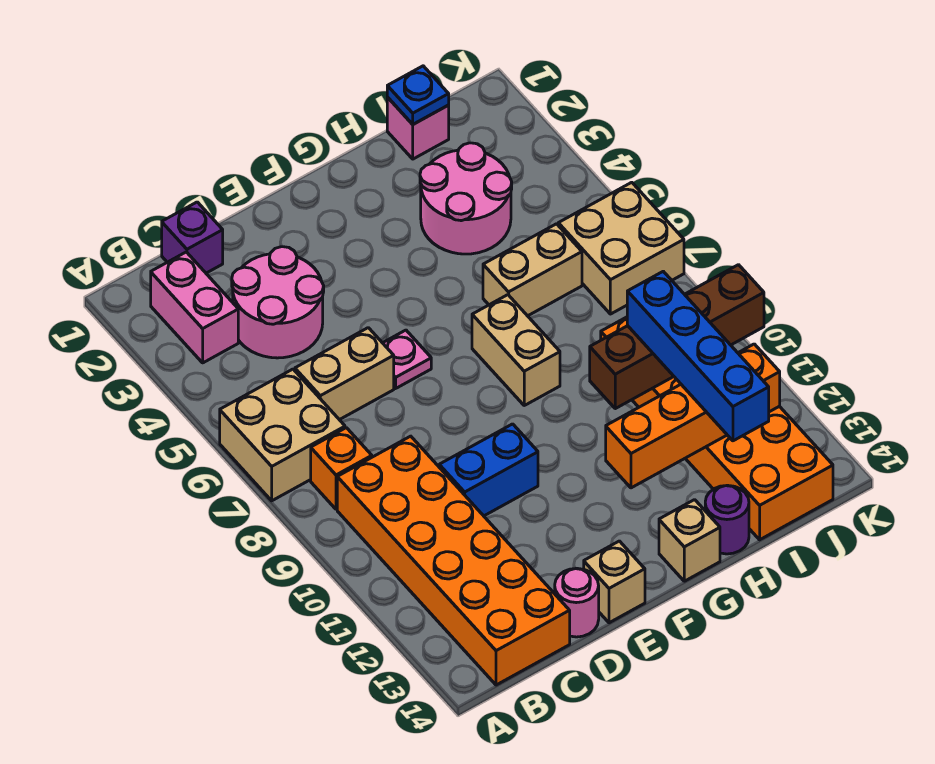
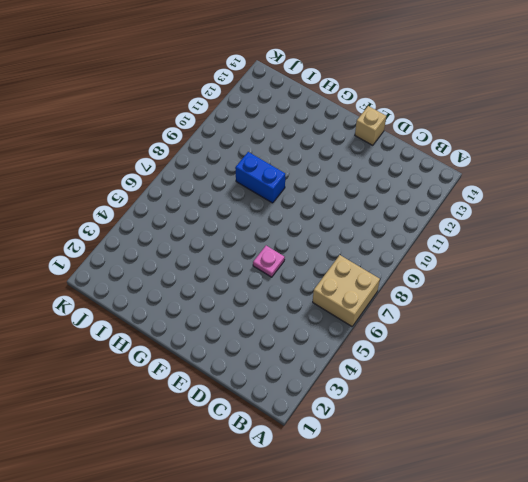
blue brick G9:H9 level 1 -> blue brick D10:E10 level 1
none -> pink brick B2:B3 level 1
none -> orange brick B8 level 1
none -> orange brick B9:C14 level 1

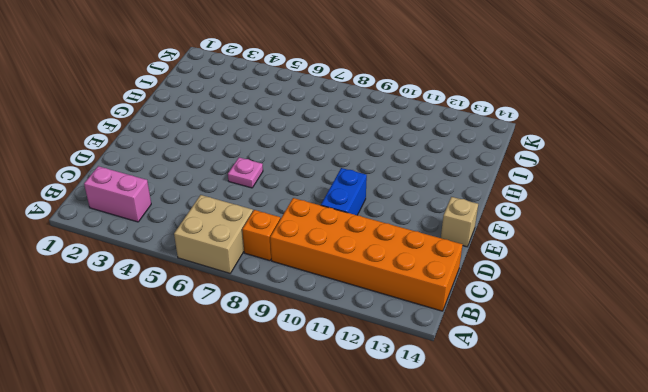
none -> purple brick C1 level 1
none -> pink round brick C3:D4 level 1
none -> tan brick C6:D6 level 1

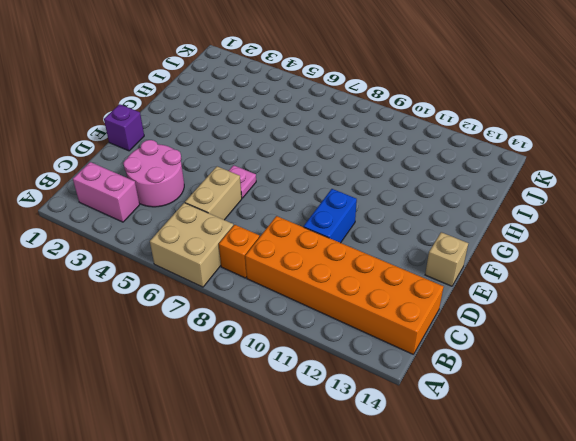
purple brick E1 level 1 -> purple brick C1 level 1
none -> pink round brick D14 level 1
none -> tan brick G7:G8 level 1
none -> tan brick G14 level 1

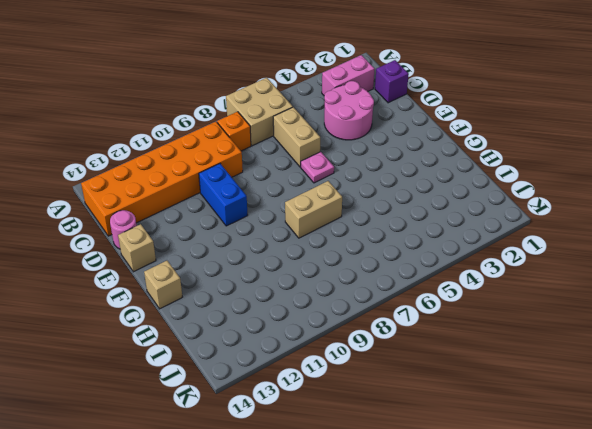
none -> pink round brick H3:I4 level 1
none -> tan brick H6:I6 level 1
none -> purple round brick H14 level 1

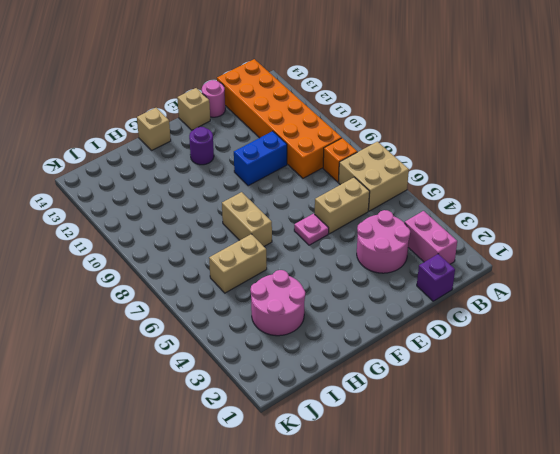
purple round brick F12 level 1 -> purple round brick H14 level 1
none -> pink brick I1 level 1
none -> orange brick I9:J14 level 1
none -> tan brick J6:K7 level 1

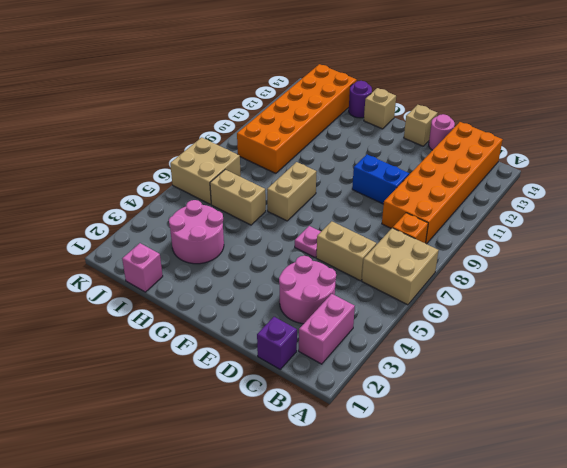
none -> orange brick G12:J12 level 2
none -> brown brick H10:K10 level 2
none -> blue plate I1 level 2

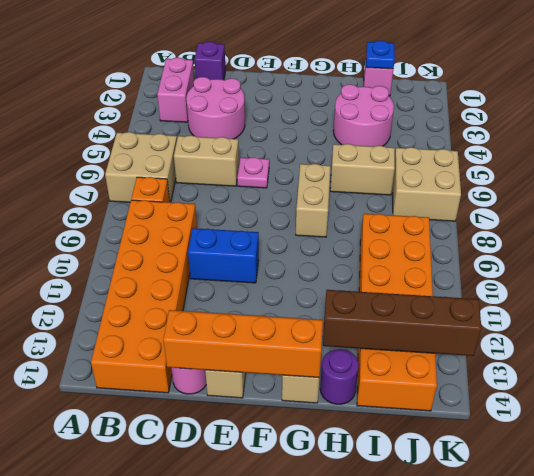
orange brick D14:G14 level 2 -> orange brick G12:J12 level 2
brown brick H13:K13 level 2 -> brown brick H10:K10 level 2
none -> blue brick I10:I13 level 3

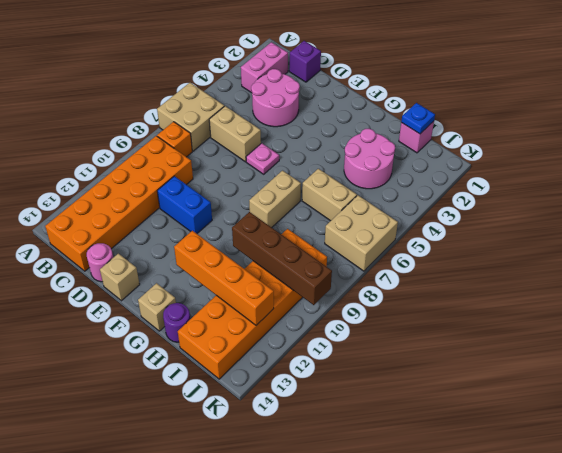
none -> blue brick I10:I13 level 3

